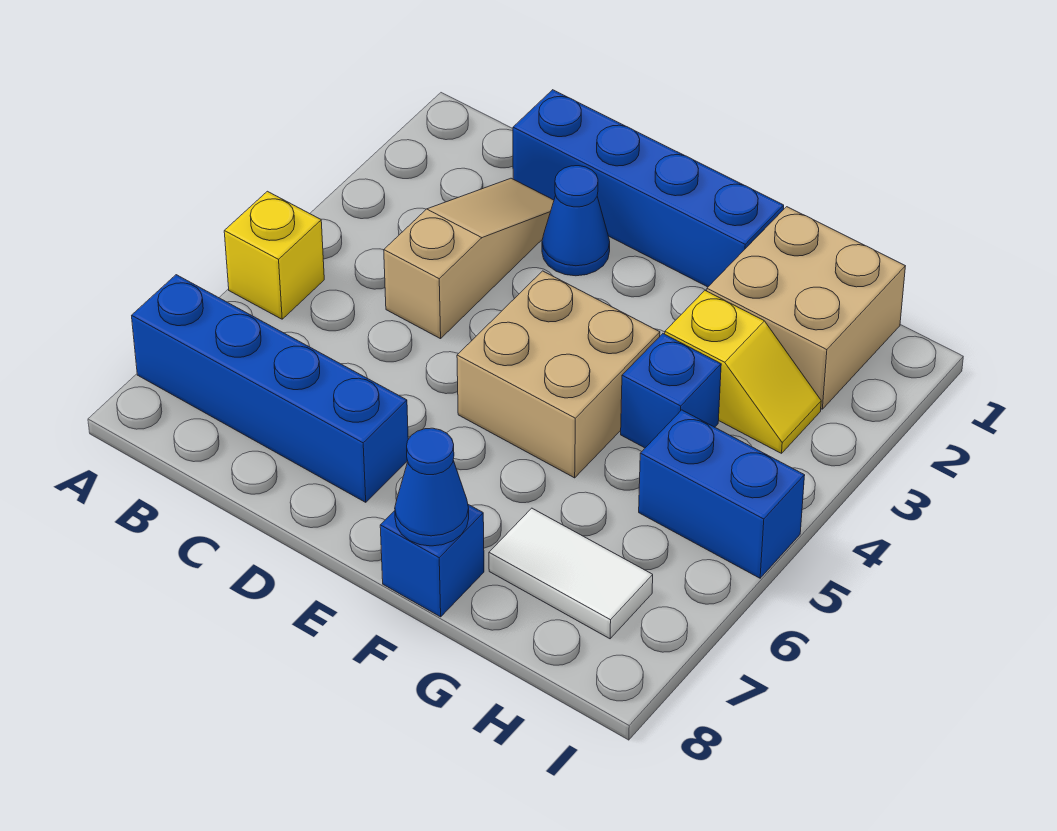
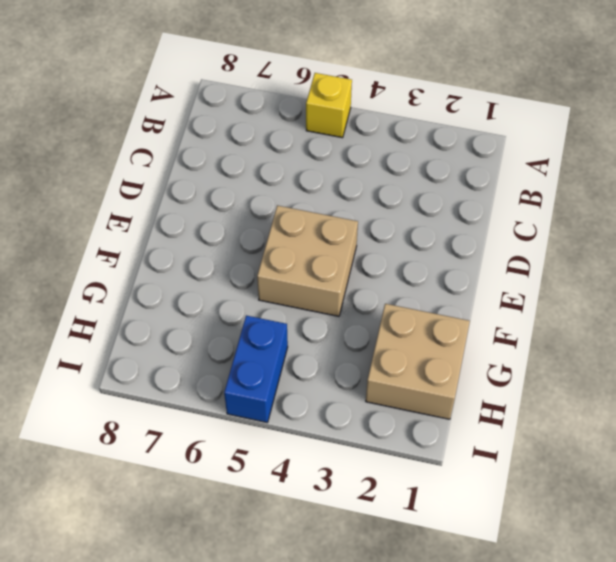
none -> blue brick A7:D7 level 1
none -> blue brick C1:F1 level 1
none -> tan slope C2:C4 level 1 top 4

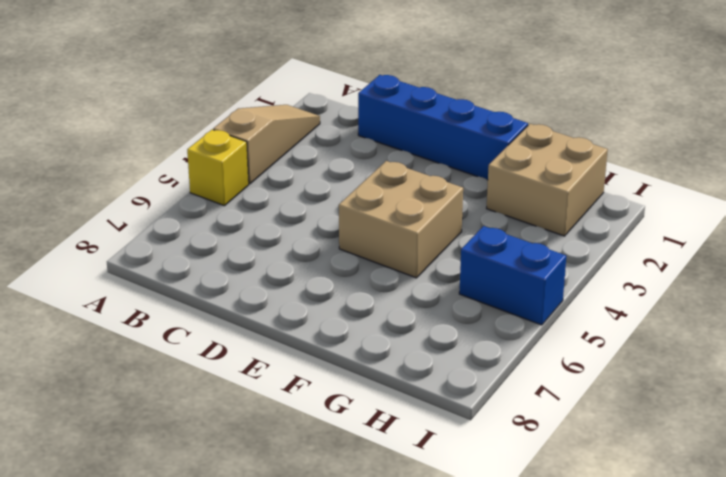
tan slope A2:A4 level 1 top 4 -> tan slope C2:C4 level 1 top 4
none -> blue brick A7:D7 level 1
none -> blue cone D2 level 1
none -> blue brick F8 level 1

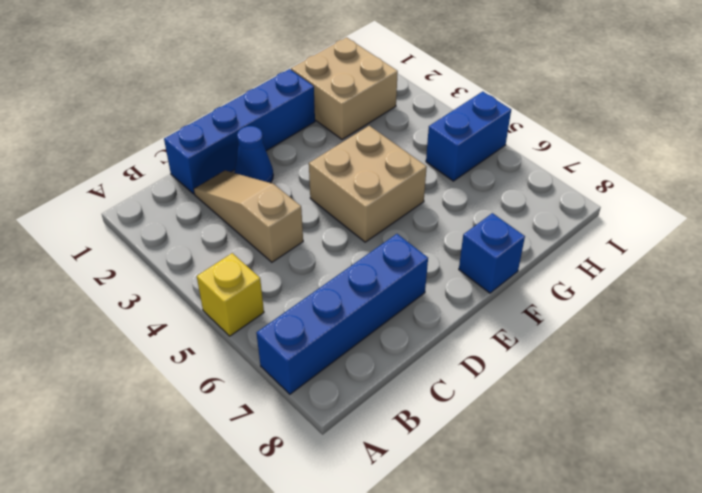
none -> yellow slope G3:H3 level 1 top G
none -> blue brick G4 level 1
none -> white tile G7:H7 level 1

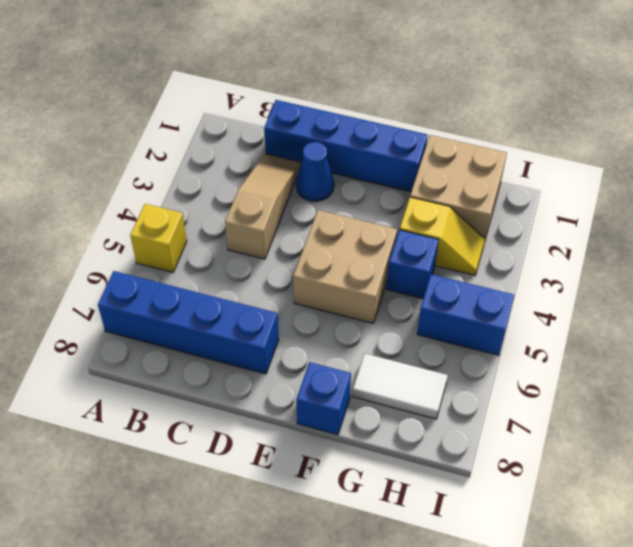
none -> blue cone F8 level 2

